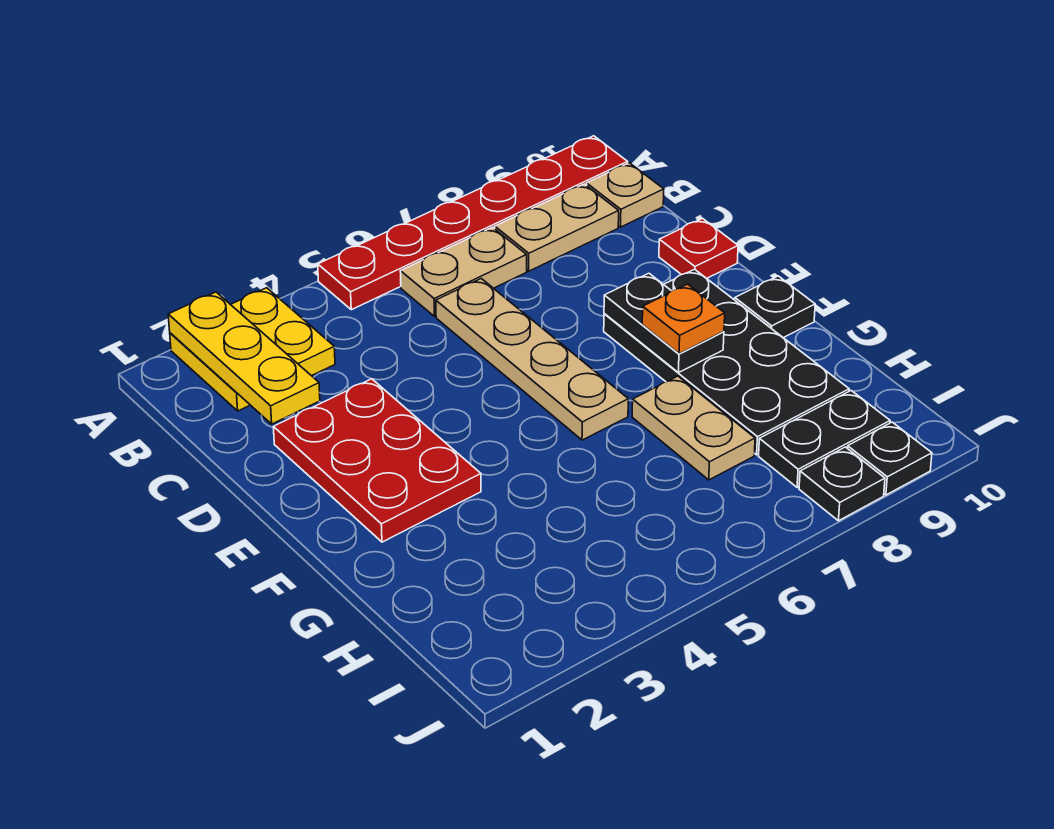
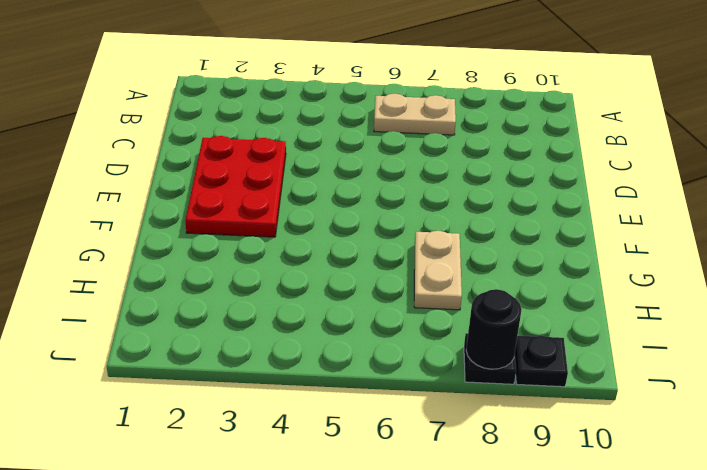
black round brick J8 level 2 -> none
none -> yellow plate A2:B3 level 1
none -> red plate A5:A10 level 1
none -> tan plate B8:B9 level 1

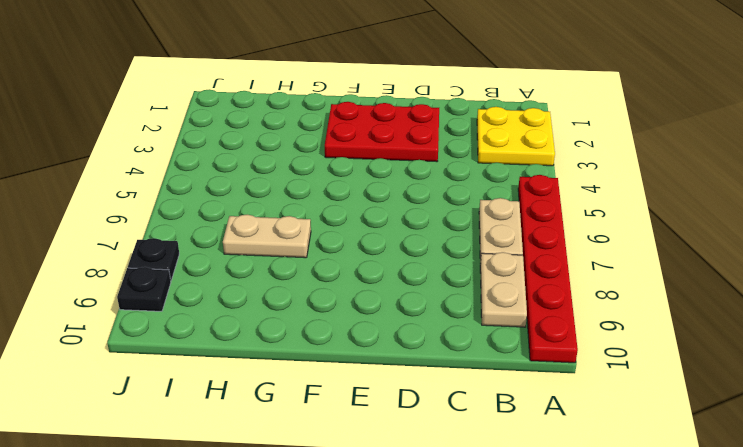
none -> tan plate B10 level 1
none -> tan plate C6:F6 level 1
none -> red plate D10 level 1

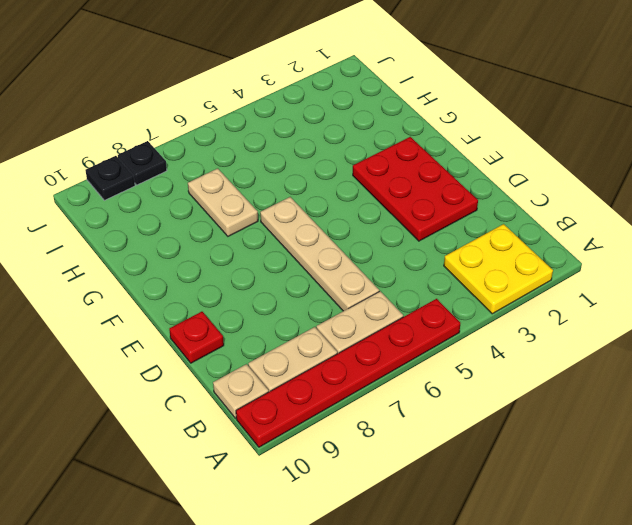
none -> black plate E8:H9 level 1
none -> black plate F10 level 1
none -> black plate I8:I9 level 1

